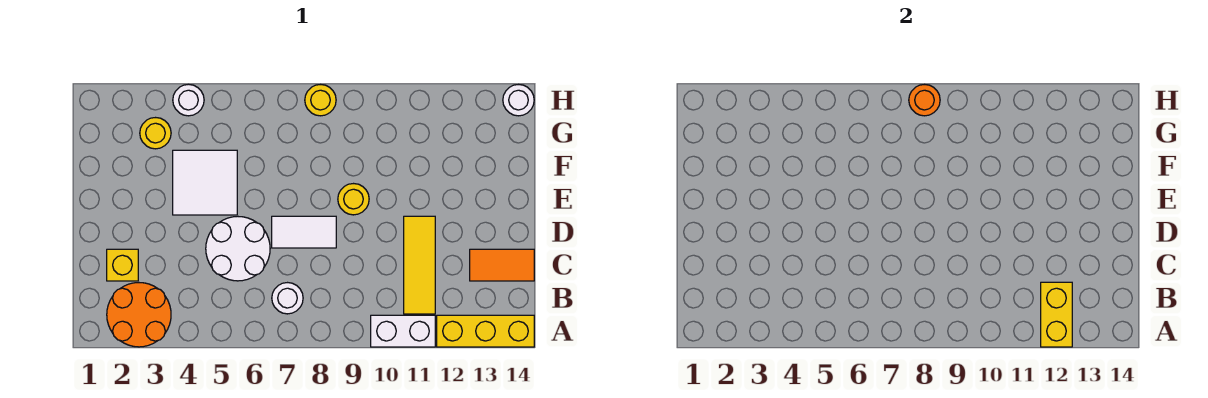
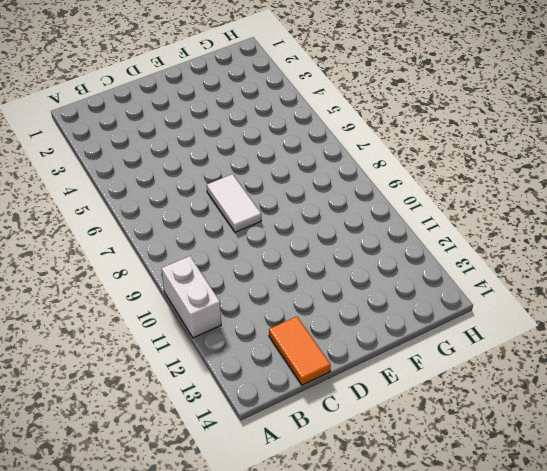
none -> orange round brick A2:B3 level 1
none -> yellow brick A12:A14 level 1
none -> white round brick B7 level 1

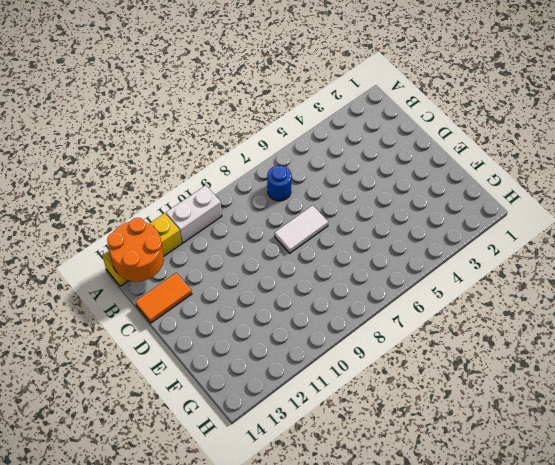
orange round brick A13:B14 level 2 -> orange round brick A2:B3 level 1
blue round brick B7 level 1 -> white round brick B7 level 1
none -> yellow tile B11:D11 level 1
none -> yellow brick C2 level 1
none -> white round brick C5:D6 level 1

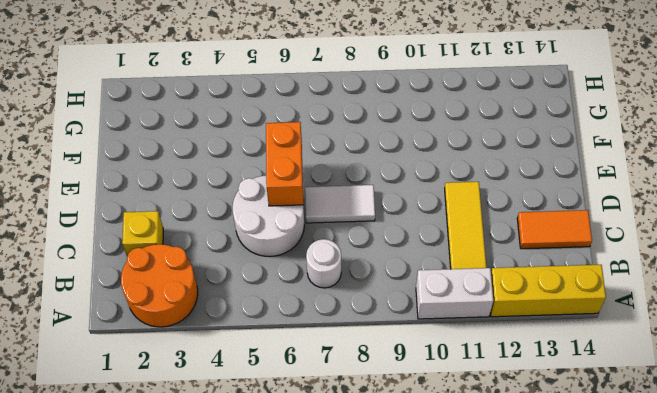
orange brick D6:E6 level 2 -> none
none -> white tile E4:F5 level 1
none -> yellow round brick E9 level 1
none -> yellow round brick G3 level 1

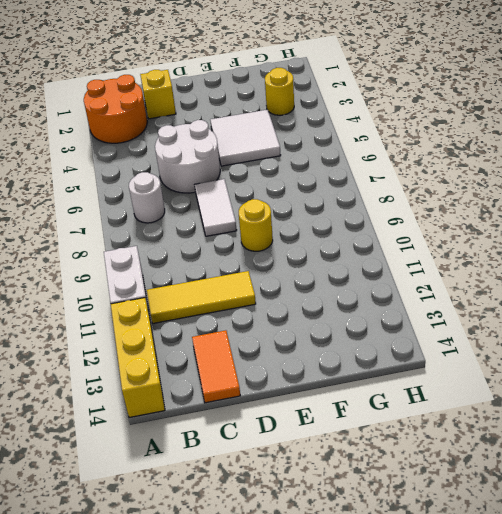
none -> white round brick H4 level 1
none -> yellow round brick H8 level 1
none -> white round brick H14 level 1

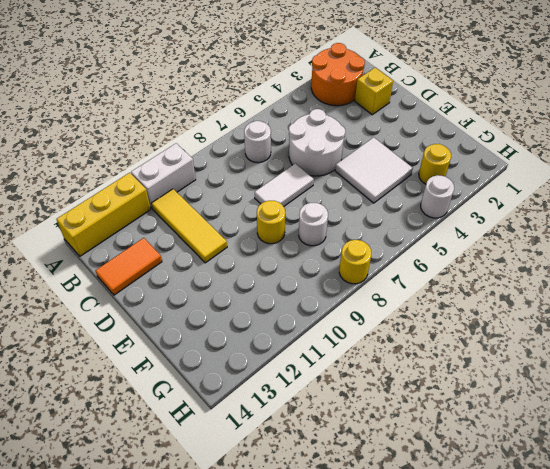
white round brick F8 level 1 -> white round brick H14 level 1
none -> yellow brick A12:B12 level 2
none -> orange round brick H8 level 2

